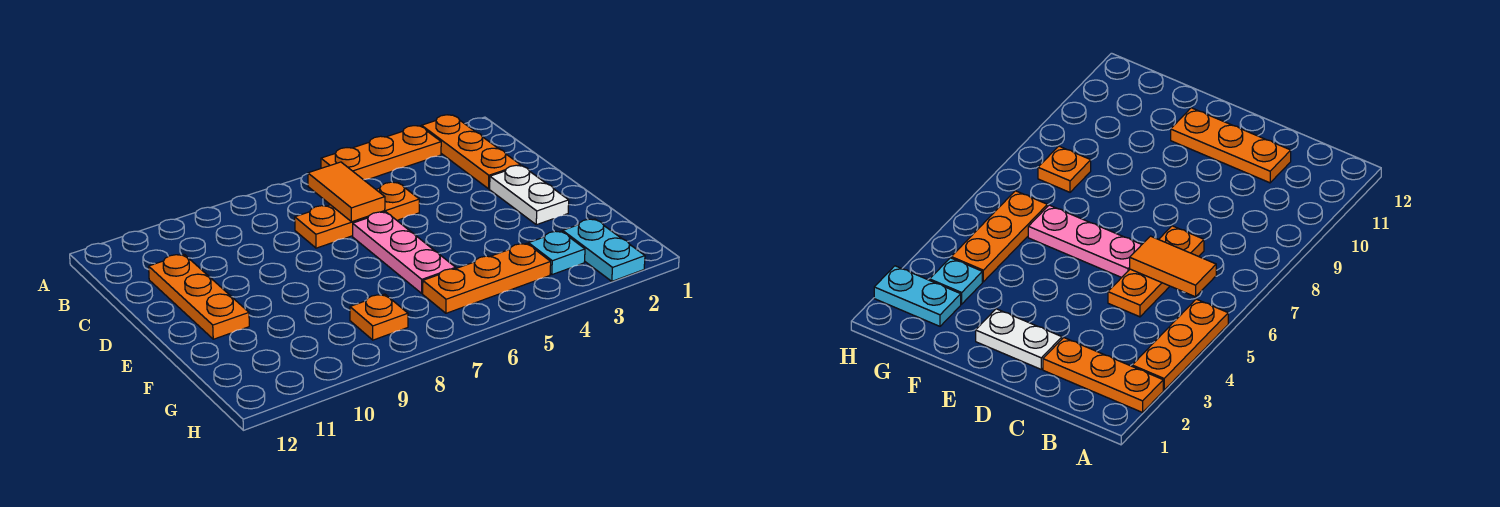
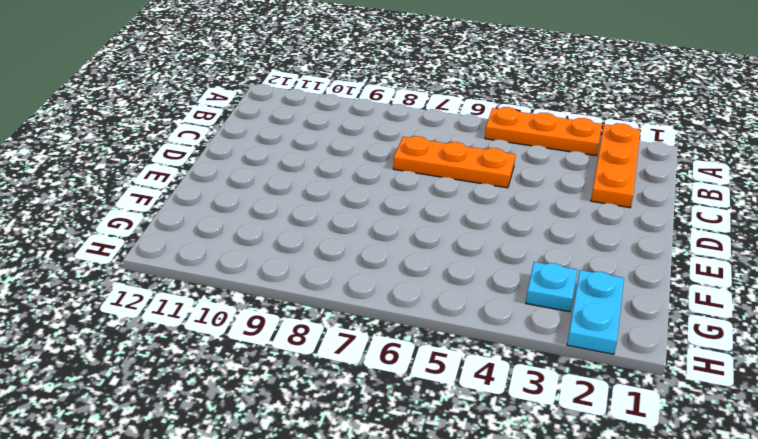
none -> orange plate C11:E11 level 1
none -> white plate D2:E2 level 1

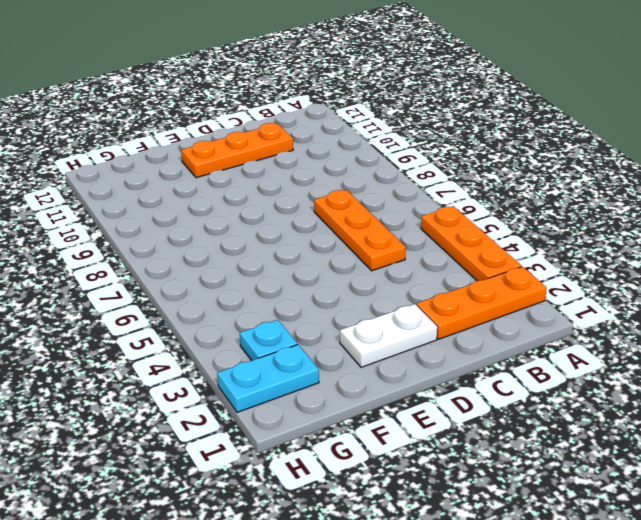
none -> pink plate D6:F6 level 1
none -> orange plate G4:G6 level 1

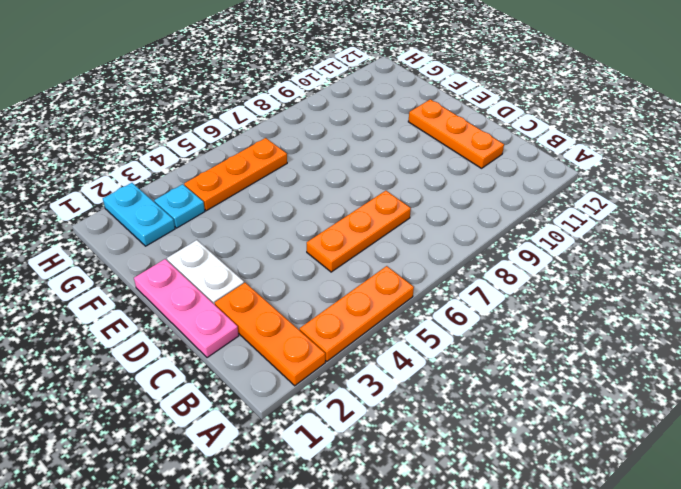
pink plate C1:E1 level 1 -> pink plate D6:F6 level 1
none -> orange plate G8 level 1
none -> orange tile B6:C6 level 2

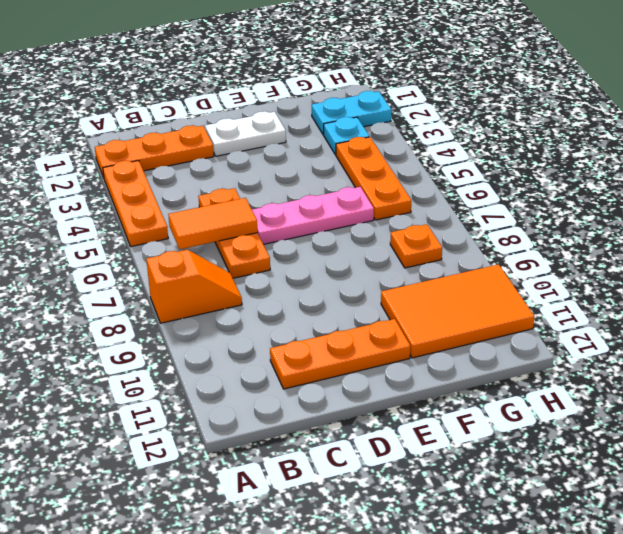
orange slope A8:B8 level 1 top A -> none
orange tile F10:H11 level 1 -> none

